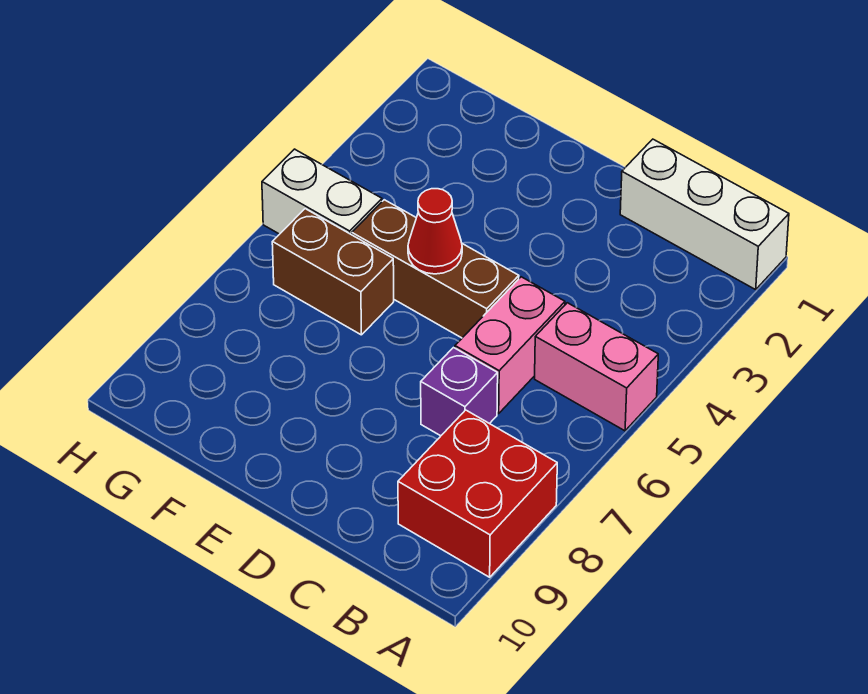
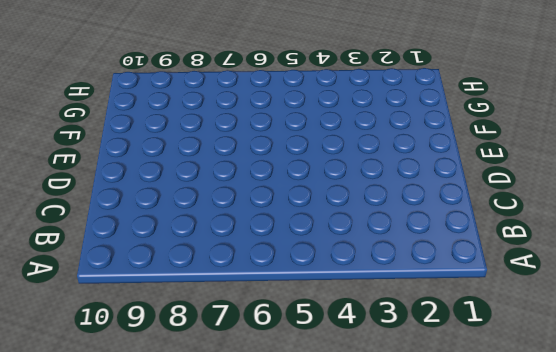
none -> white brick A1:C1 level 1
none -> pink brick A5:B5 level 1

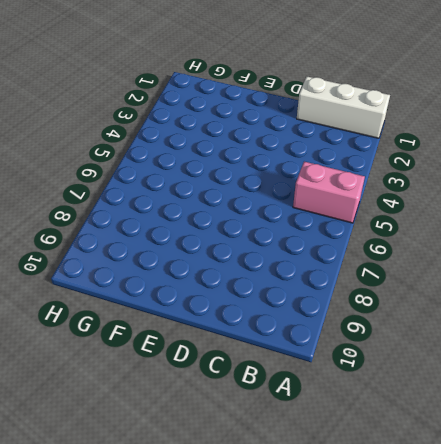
none -> red brick A8:B9 level 1
none -> pink brick C5:C6 level 1

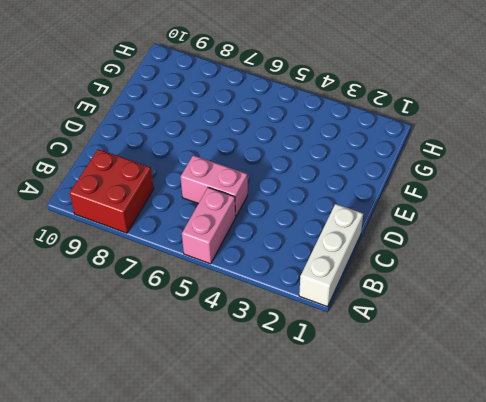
none -> purple brick C7 level 1
none -> brown brick D5:F5 level 1

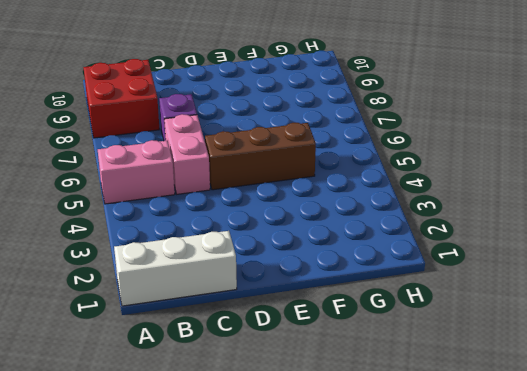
none -> brown brick F6:G6 level 1
none -> white brick G5:H5 level 1

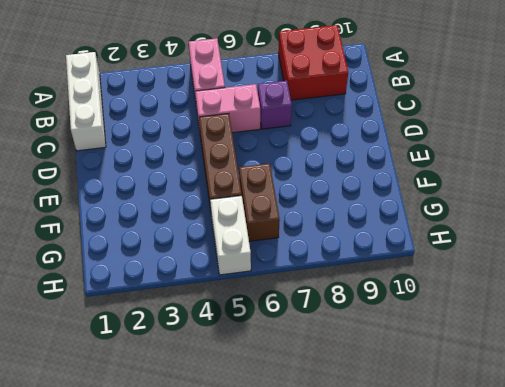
none -> red cone E5 level 2

